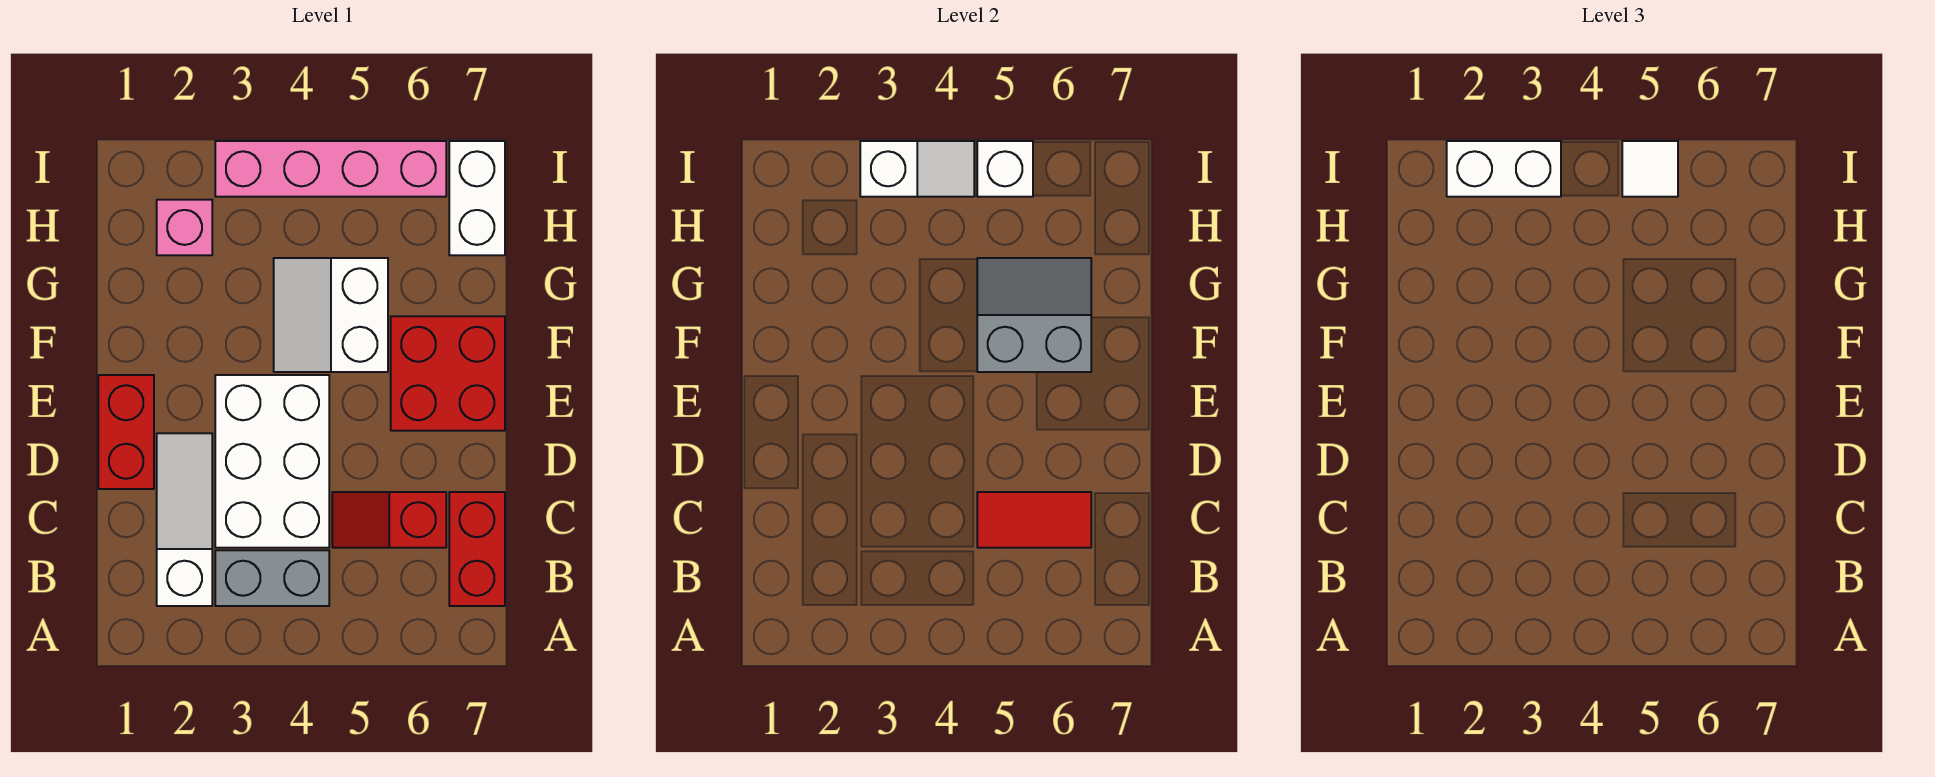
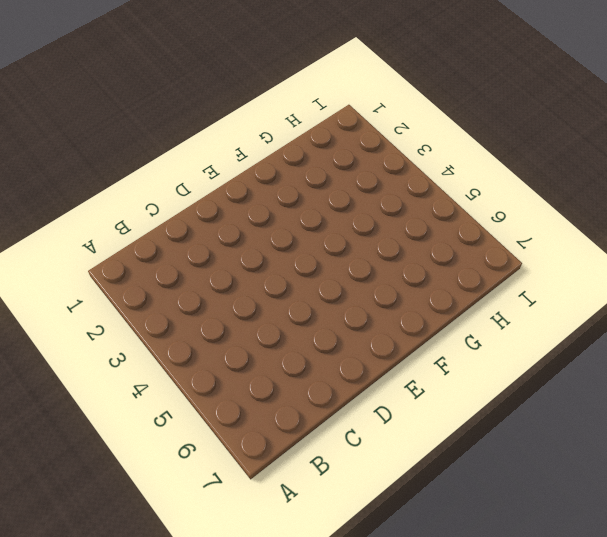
none -> white slope B2:D2 level 1 top B
none -> grey brick B3:B4 level 1
none -> red brick B7:C7 level 1

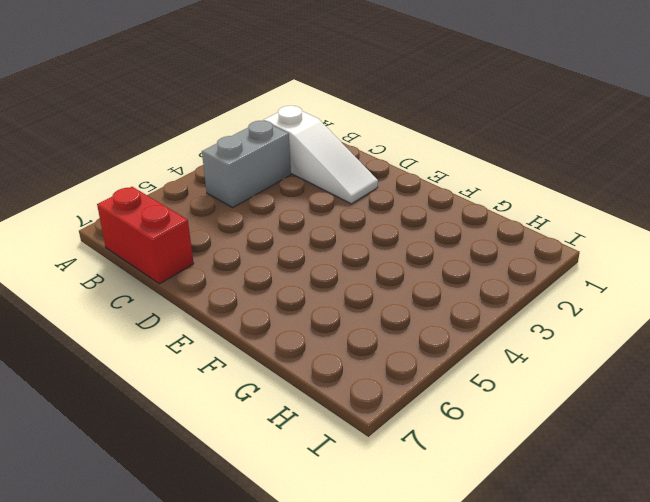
none -> white brick C3:E4 level 1
none -> red slope C5:C6 level 1 top 6
none -> red brick D1:E1 level 1

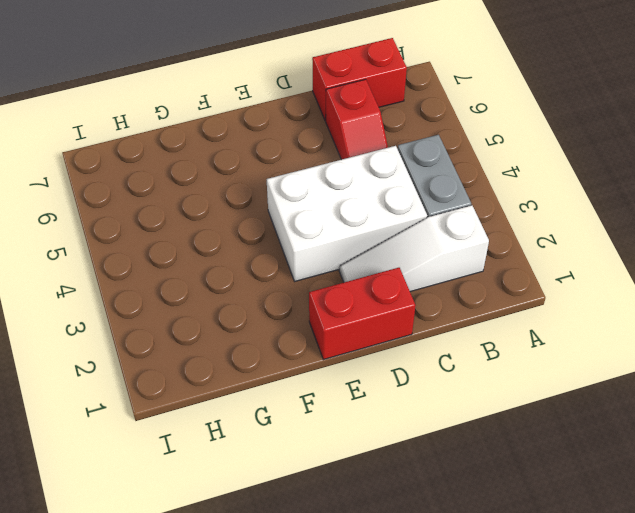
none -> red brick E6:F7 level 1
none -> white slope F4:G5 level 1 top 5
none -> pink brick H2 level 1

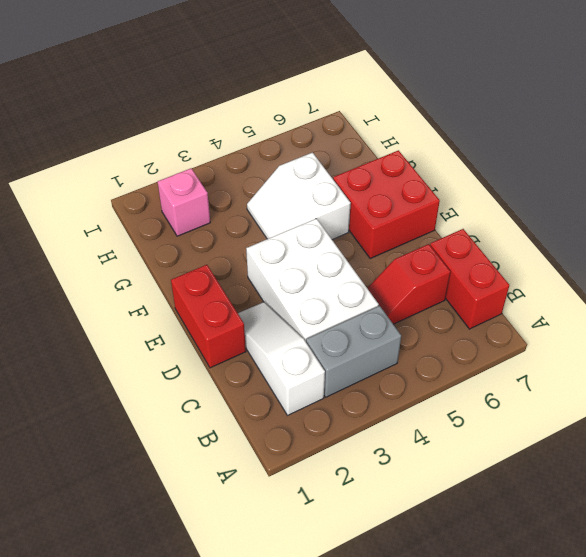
none -> white brick H7:I7 level 1
none -> pink brick I3:I6 level 1
none -> red tile C5:C6 level 2

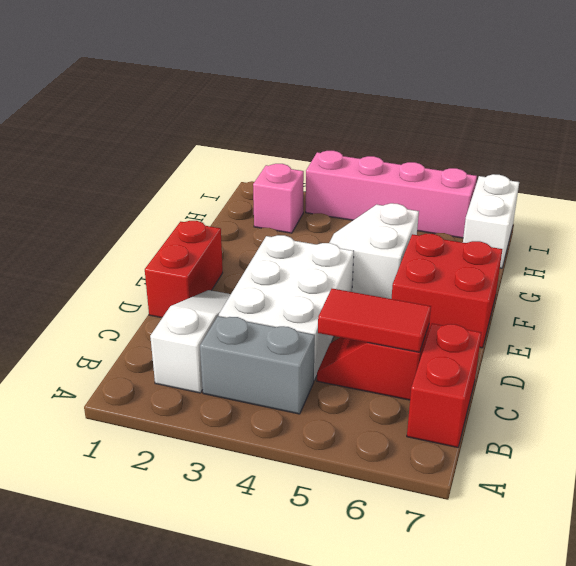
none -> grey slope F5:G6 level 2 top F
none -> white slope I3:I4 level 2 top 3
none -> white brick I5 level 2

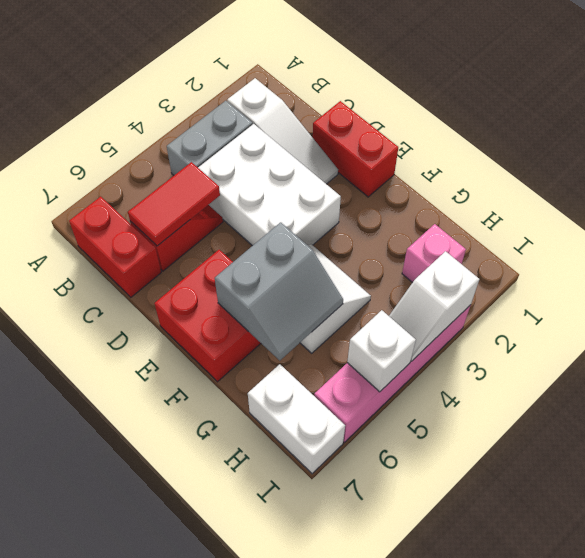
none -> white brick I2:I3 level 3
none -> white tile I5 level 3

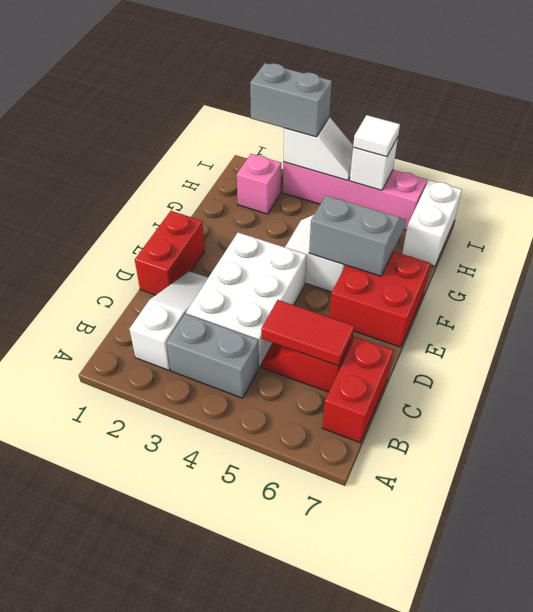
grey brick I2:I3 level 3 -> white brick I2:I3 level 3

